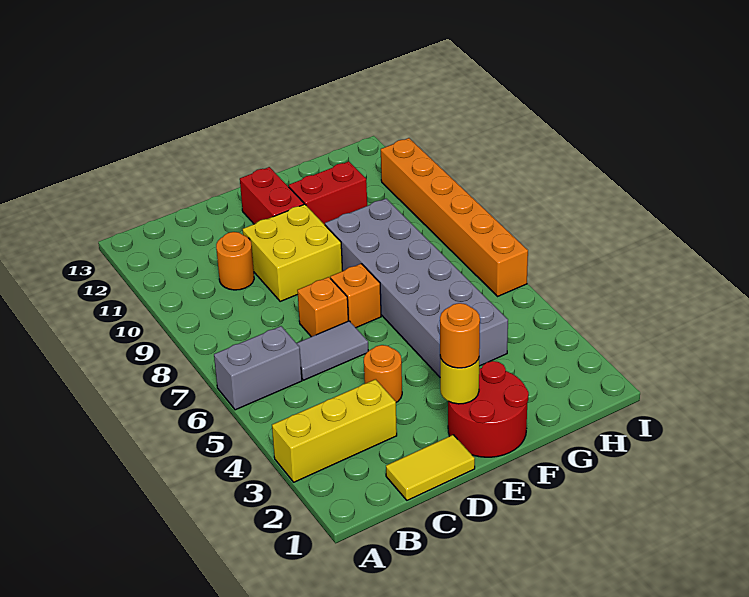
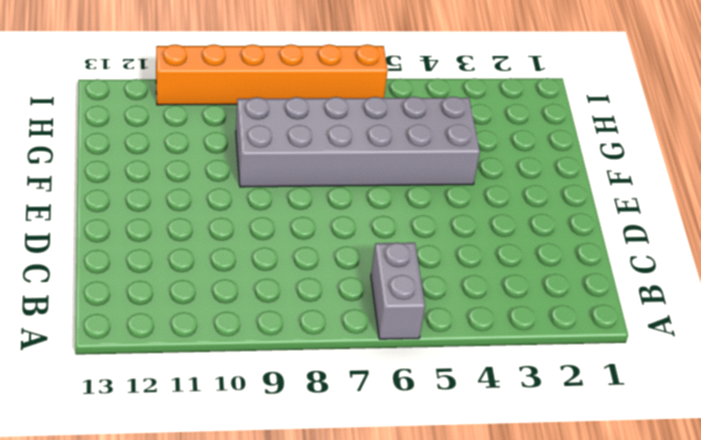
none -> yellow brick A3:C3 level 1
none -> yellow tile C1:D1 level 1
none -> grey tile C6:D6 level 1

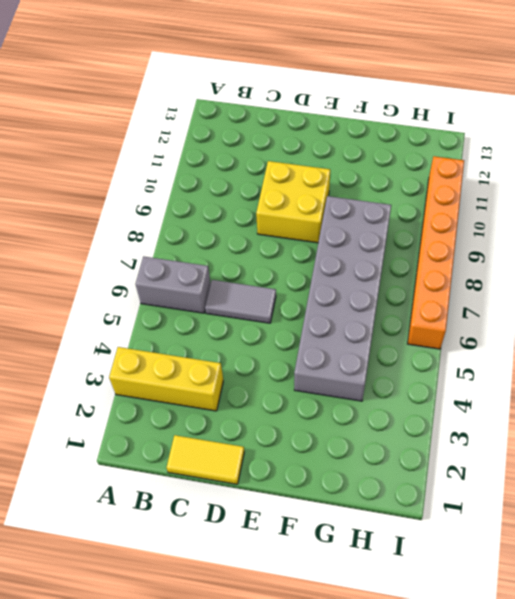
none -> orange round brick C10 level 1
none -> orange round brick D4 level 1
none -> orange brick D7 level 1

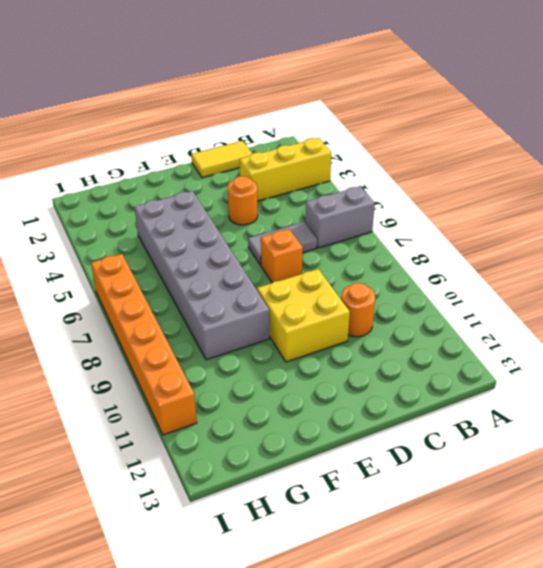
none -> red round brick E1:F2 level 1
none -> orange brick E7 level 1
none -> red brick E11:E12 level 1

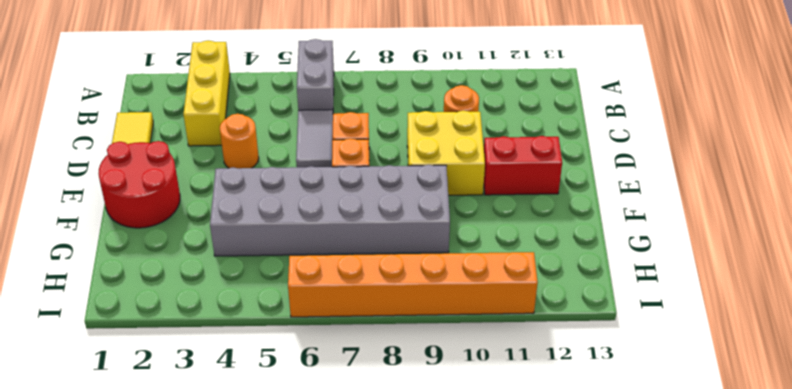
none -> red brick F11:G11 level 1
none -> yellow round brick E2 level 2
none -> orange round brick E2 level 3

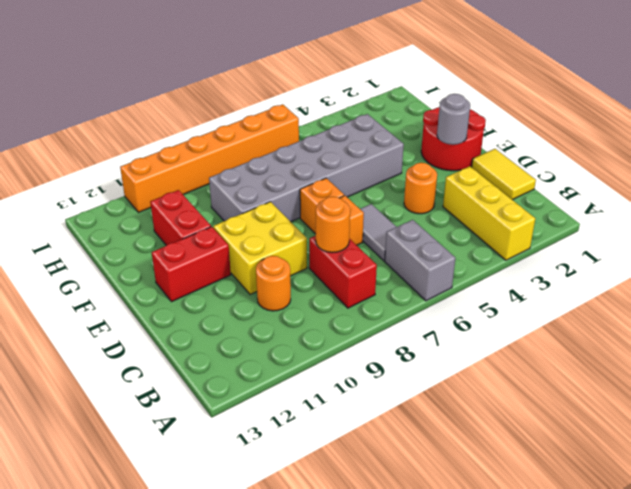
red brick B8:C8 level 1 -> none
orange round brick C8 level 2 -> orange round brick E2 level 3
grey round brick E2 level 2 -> yellow round brick E2 level 2

